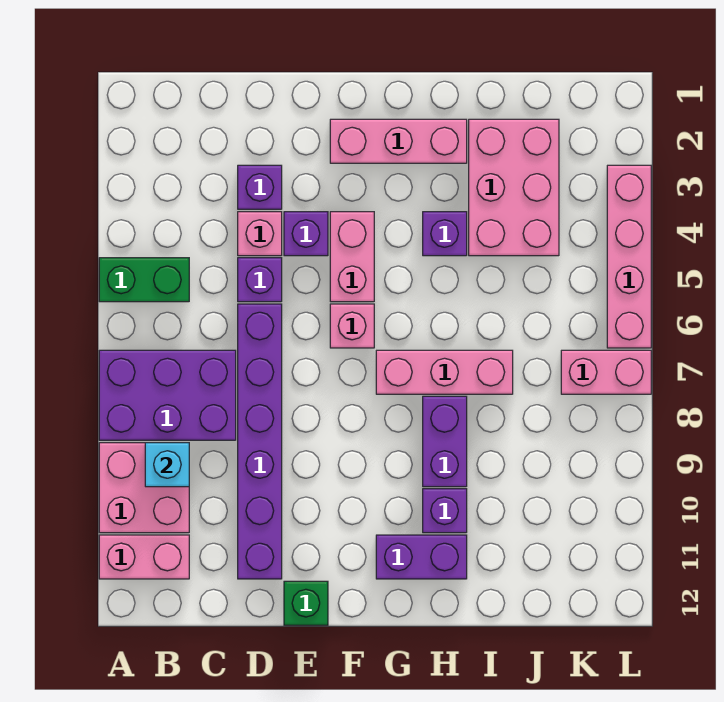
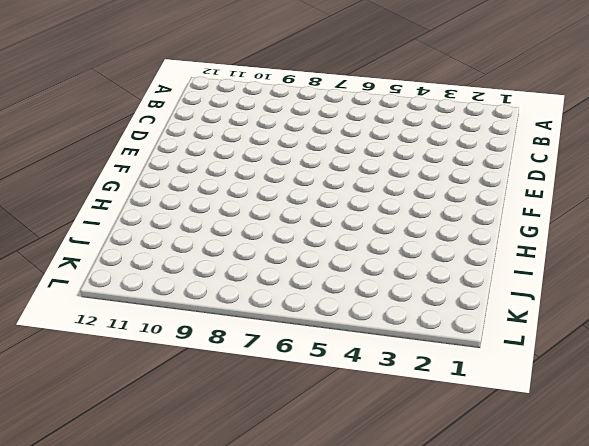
none -> green brick A5:B5 level 1
none -> purple brick A7:C8 level 1
none -> pink brick A9:B10 level 1

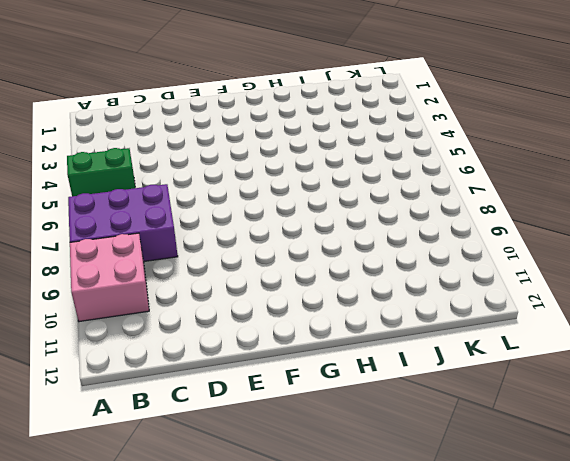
none -> pink brick A11:B11 level 1
none -> purple brick D3 level 1
none -> pink brick D4 level 1

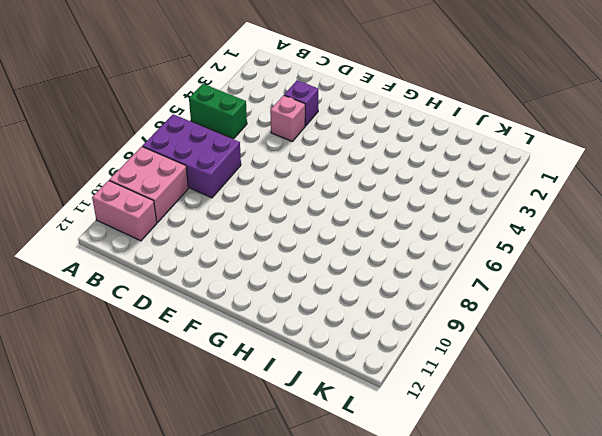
none -> purple brick D5 level 1
none -> purple brick D6:D11 level 1
none -> purple brick E4 level 1

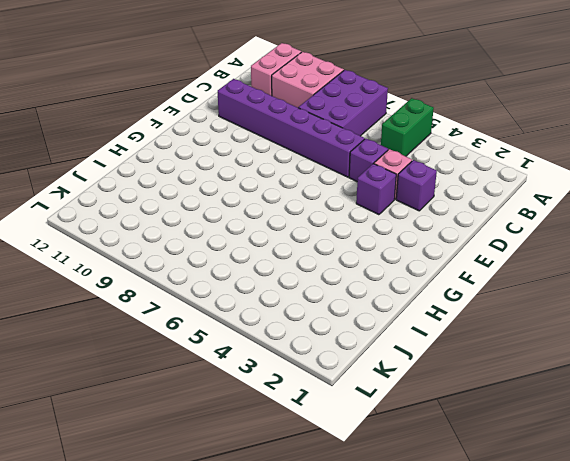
none -> green brick E12 level 1
none -> pink brick F2:H2 level 1
none -> pink brick F4:F5 level 1

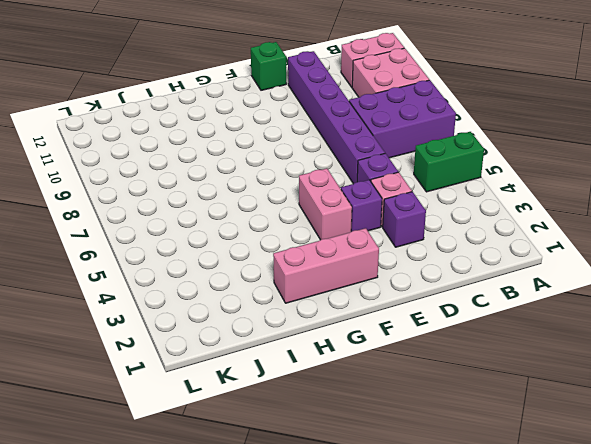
none -> pink brick F6 level 1
none -> pink brick G7:I7 level 1
none -> purple brick G11:H11 level 1

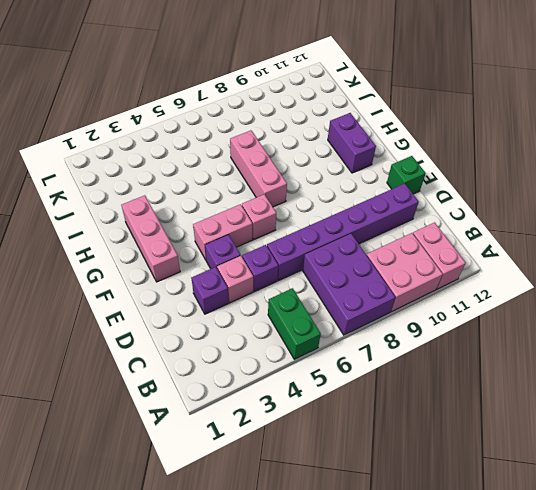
none -> purple brick H4 level 1
none -> purple brick H8:H9 level 1
none -> purple brick H10 level 1

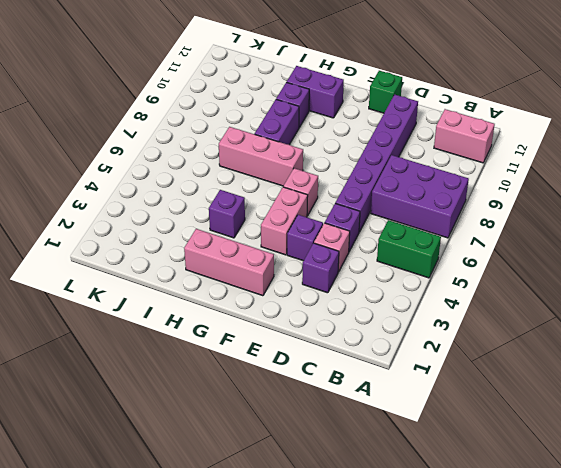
none -> pink brick A9:B10 level 1
none -> pink brick I2:J4 level 1
none -> pink brick K7:L7 level 1

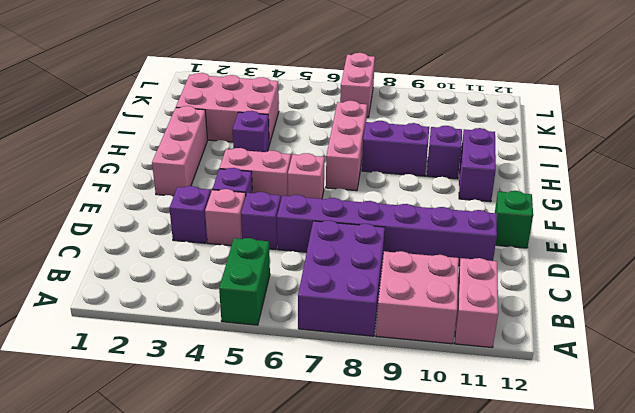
none -> pink brick L3:L6 level 1
none -> cyan brick B9 level 2

